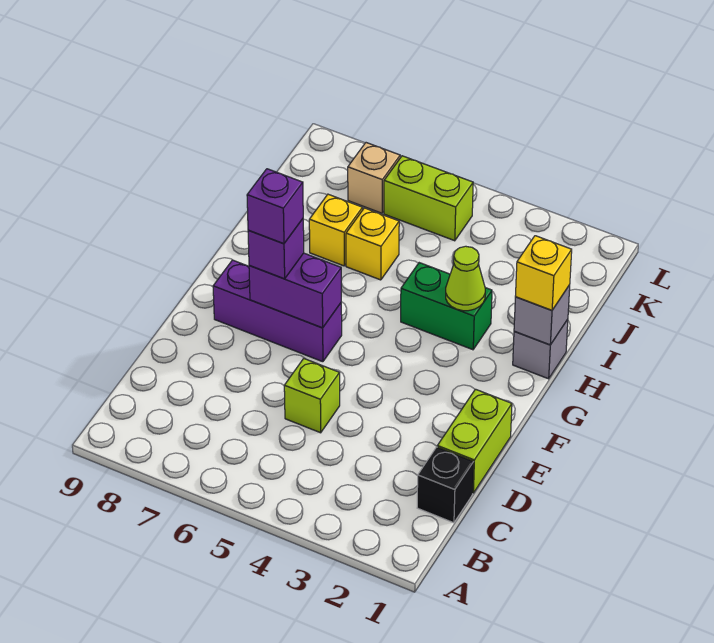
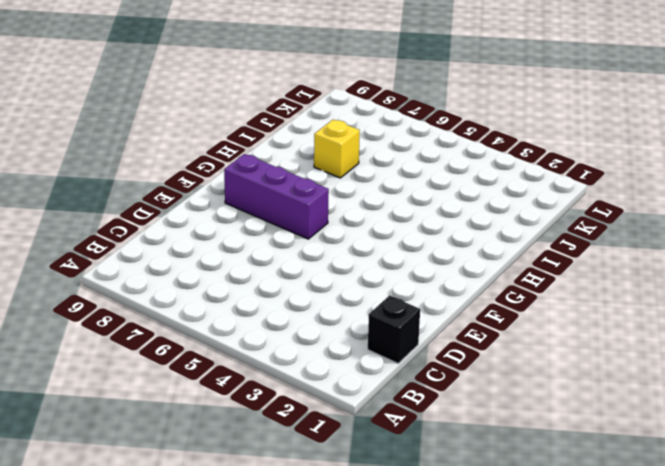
none -> lime brick D1:E1 level 1
none -> lime brick D5 level 1
none -> grey brick H1 level 1

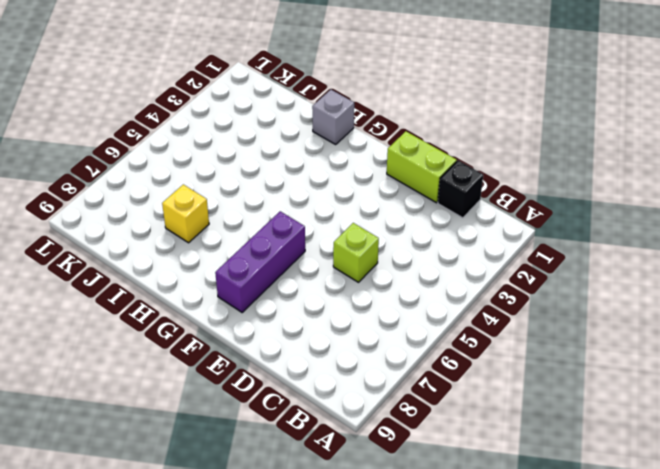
none -> green brick H3:H4 level 1
none -> yellow brick I6 level 1
none -> lime brick K5:K6 level 1

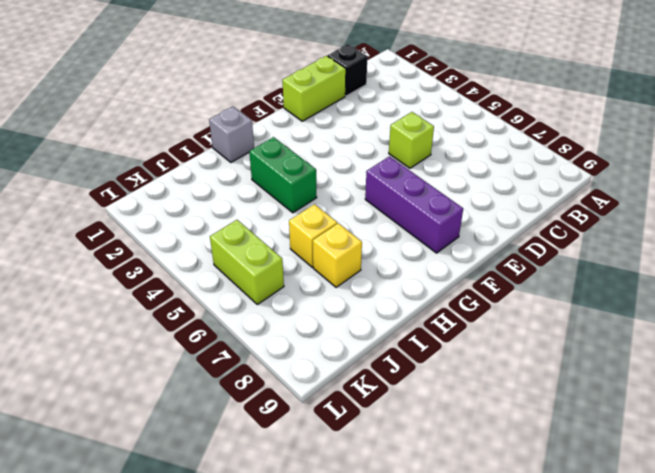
none -> tan brick K7 level 1
none -> purple brick F6:F7 level 2
none -> grey brick H1 level 2

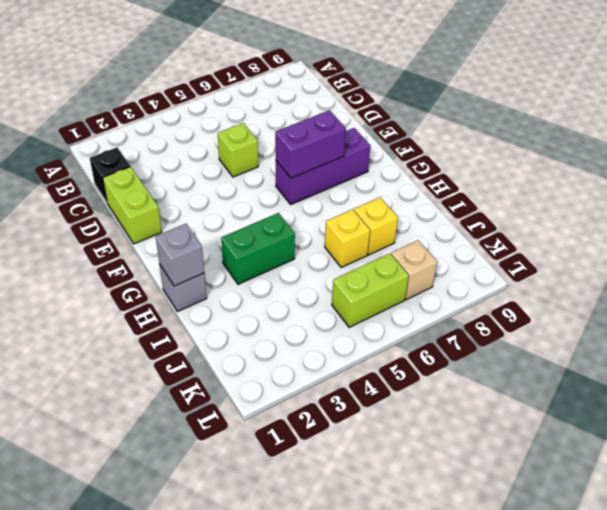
none -> lime cone H3 level 2
none -> purple brick F7 level 3
none -> yellow brick H1 level 3

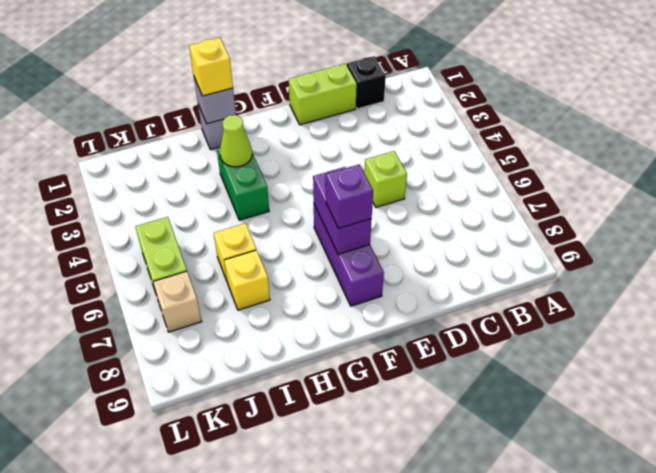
none -> purple brick F7 level 4

